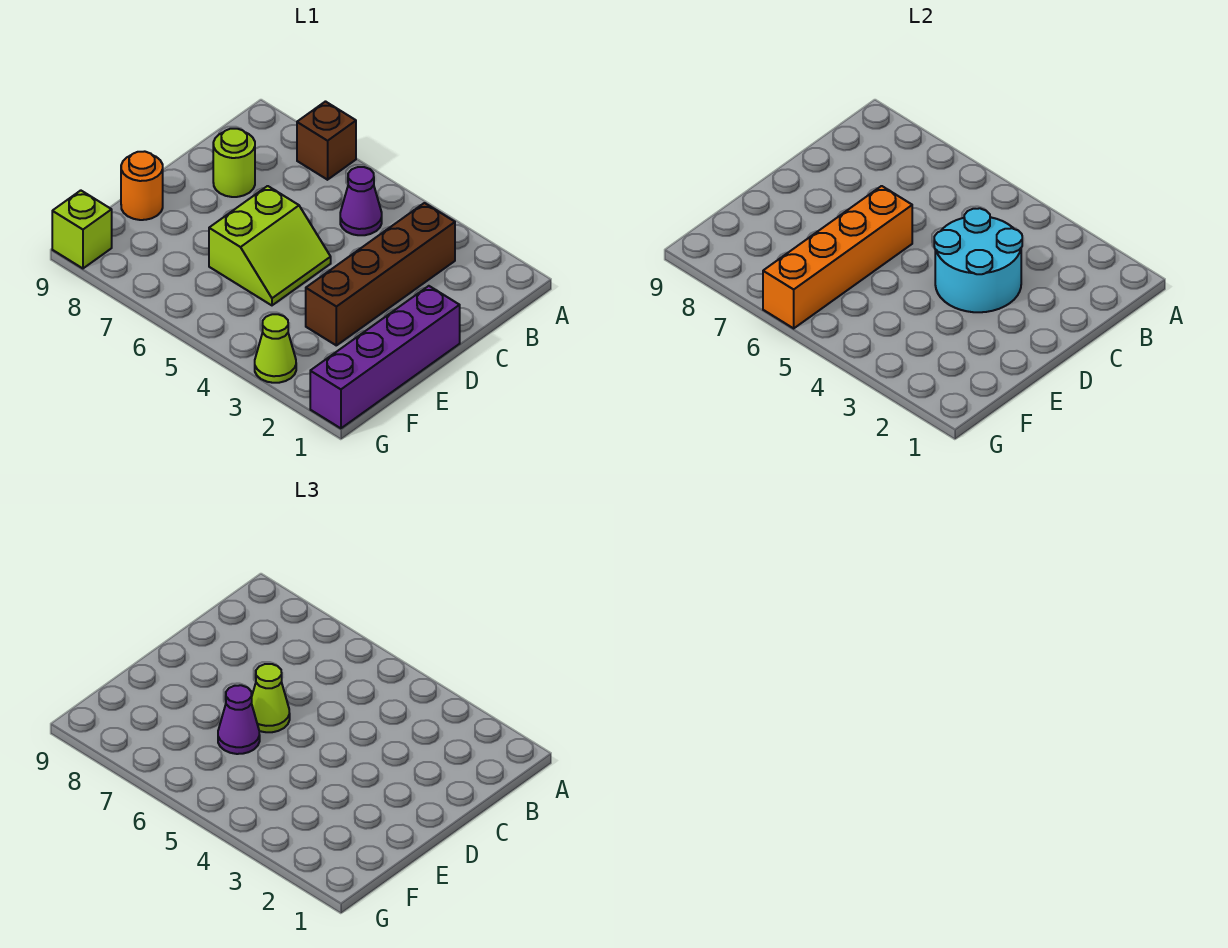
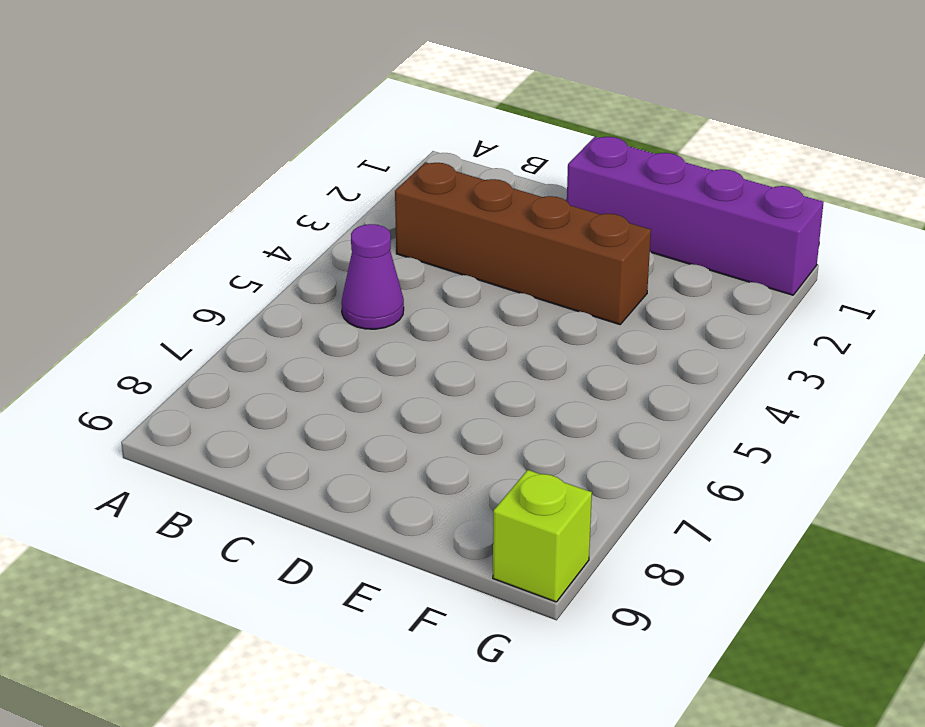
none -> brown brick A7 level 1
none -> lime round brick C8 level 1
none -> lime slope D5:E6 level 1 top 6

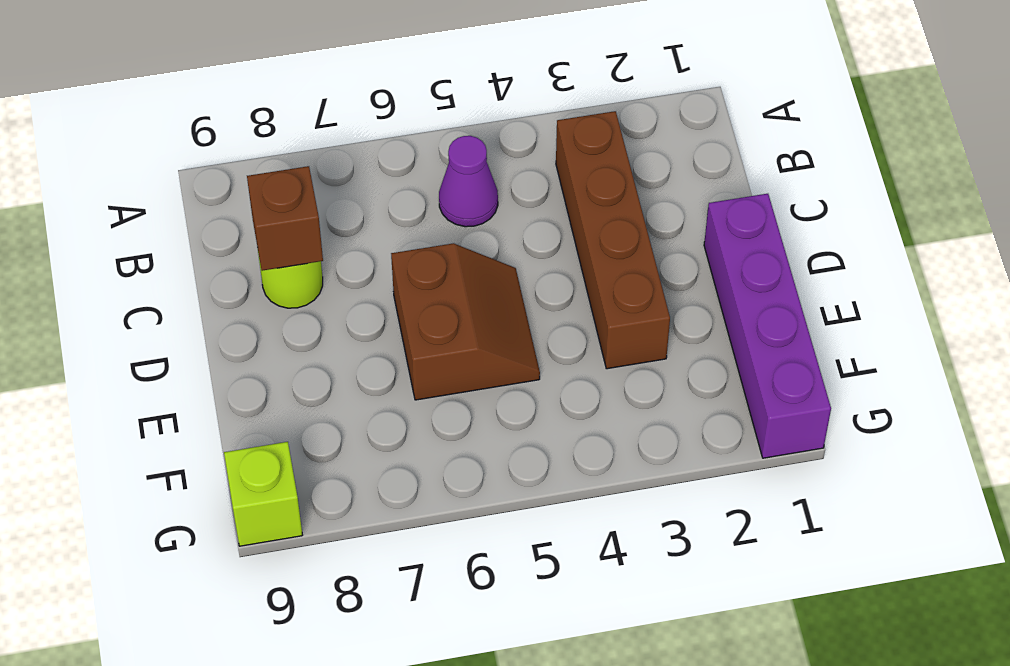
brown brick C8 level 2 -> brown brick A7 level 1
brown slope D5:E6 level 1 top 6 -> lime slope D5:E6 level 1 top 6
none -> orange round brick E9 level 1
none -> lime cone G3 level 1
none -> cyan round brick C3:D4 level 2

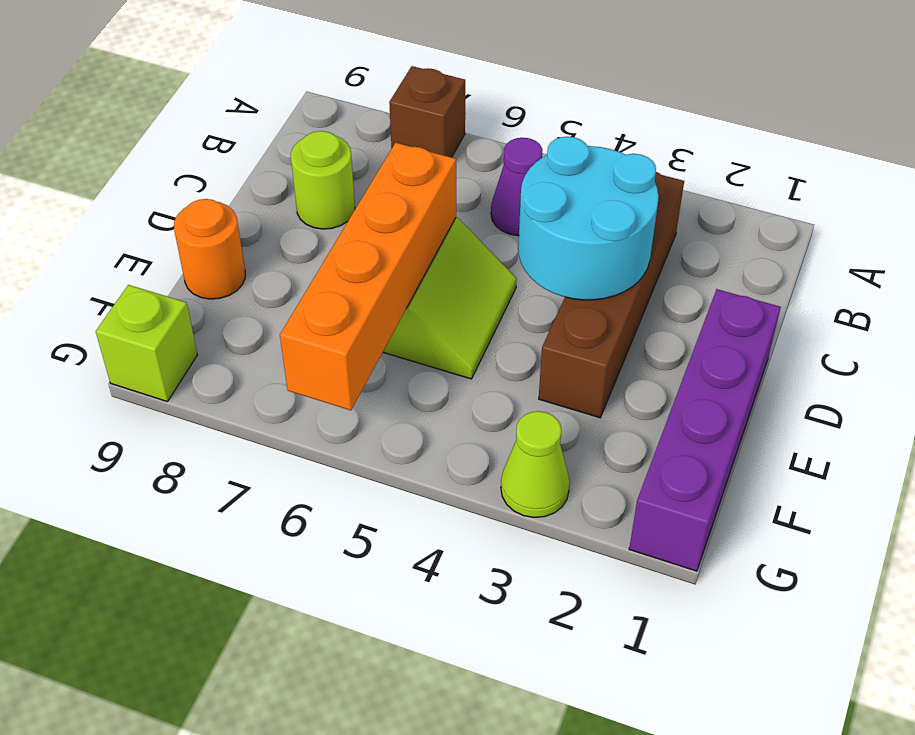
none -> lime cone D6 level 3
none -> purple cone E6 level 3

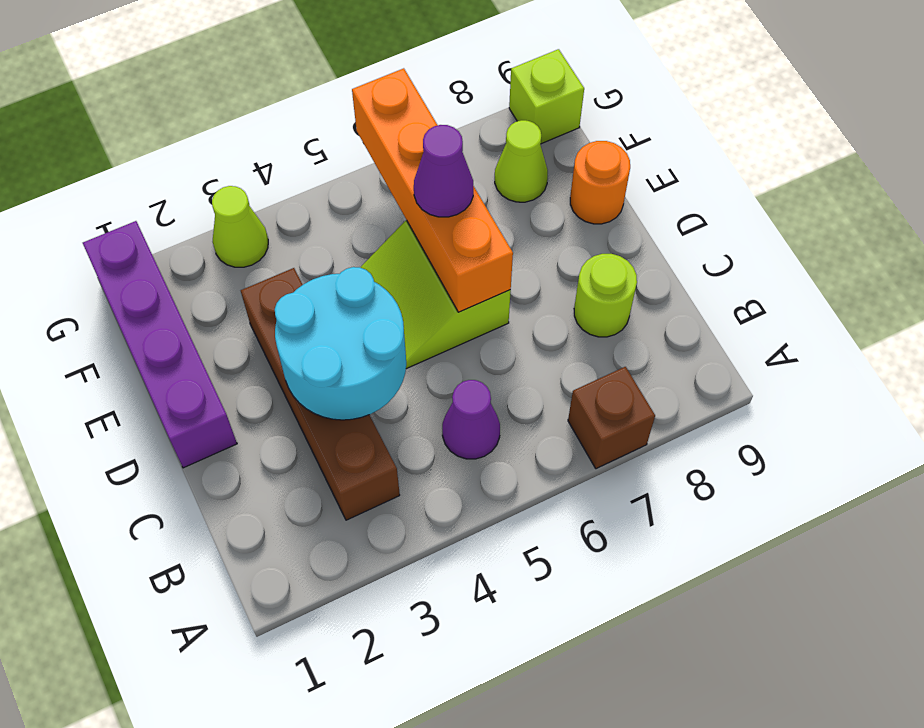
lime cone F8 level 1 -> lime cone D6 level 3

